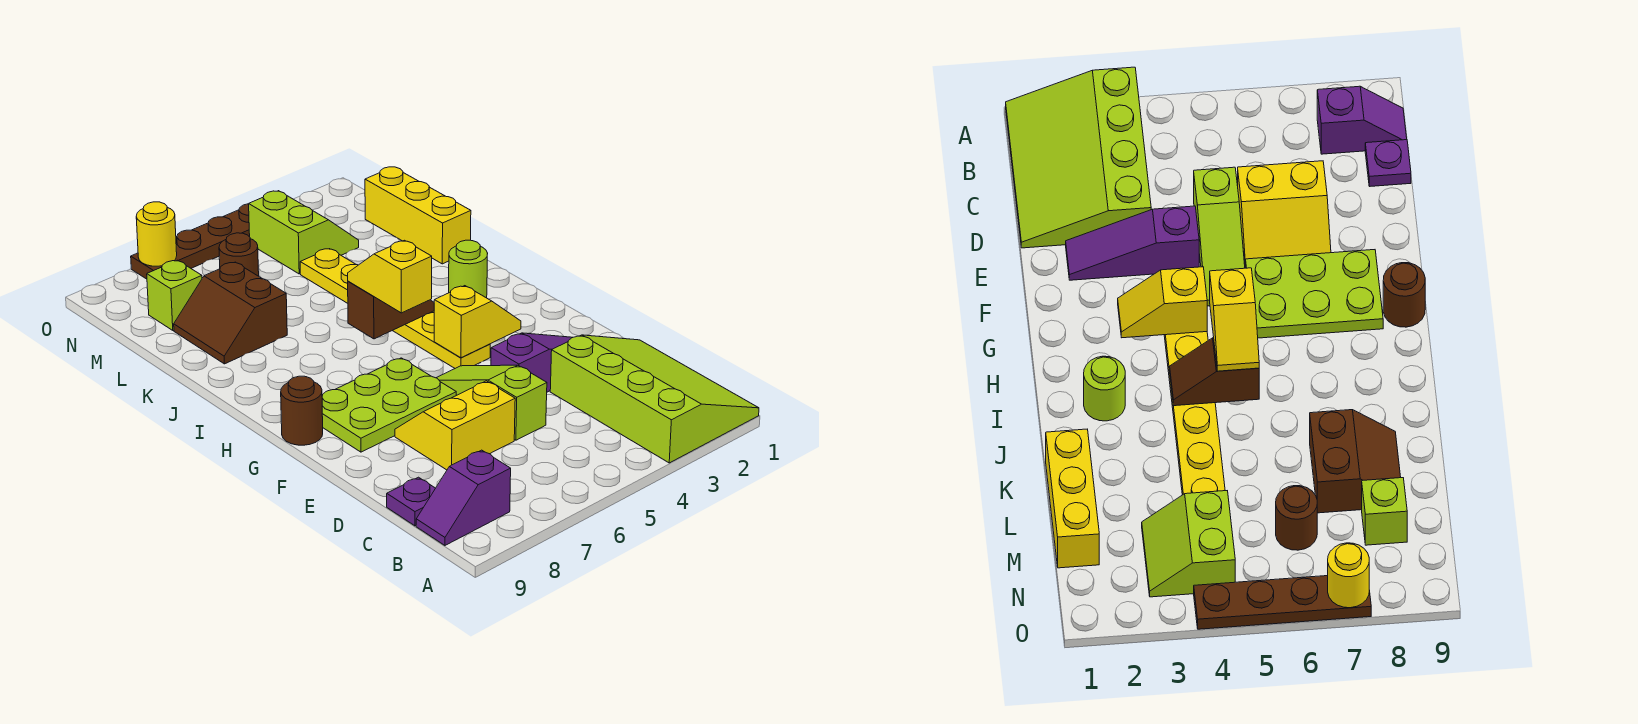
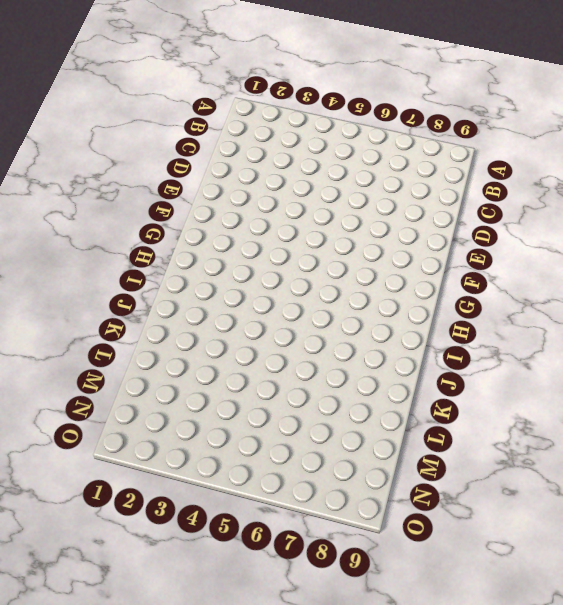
none -> lime slope A1:D3 level 1 top 3
none -> purple slope B8:B9 level 1 top 8
none -> purple plate C9 level 1

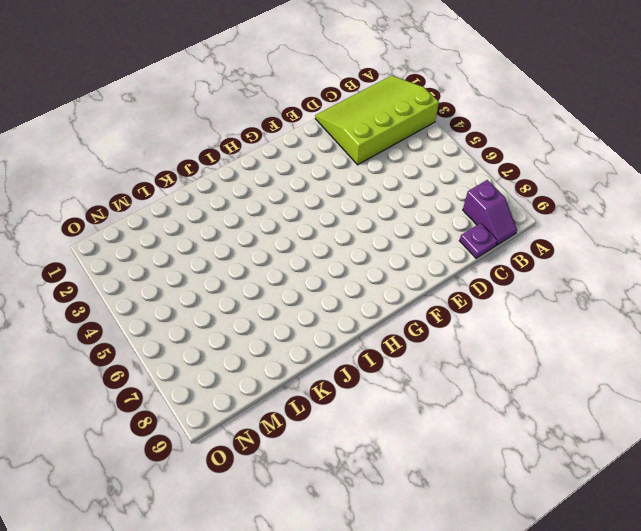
none -> lime slope D5:F5 level 1 top D
none -> yellow slope D6:E7 level 1 top D
none -> purple slope E2:E4 level 1 top 4

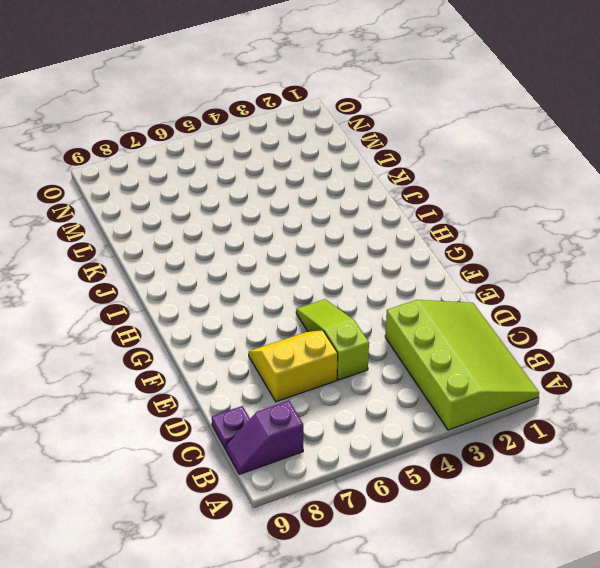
none -> purple slope E2:E4 level 1 top 4
none -> lime plate F6:G8 level 1
none -> yellow plate G4:L4 level 1

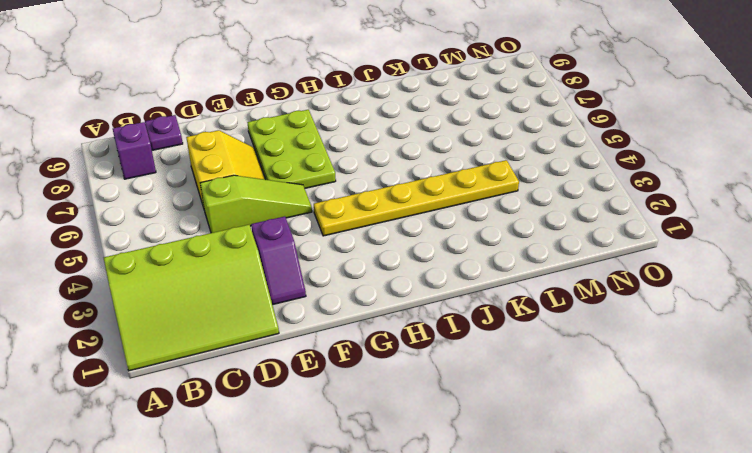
purple slope E2:E3 level 1 top 3 -> purple slope E2:E4 level 1 top 4
none -> brown round brick G9 level 1
none -> lime round brick I2 level 1
none -> yellow brick K1:M1 level 1

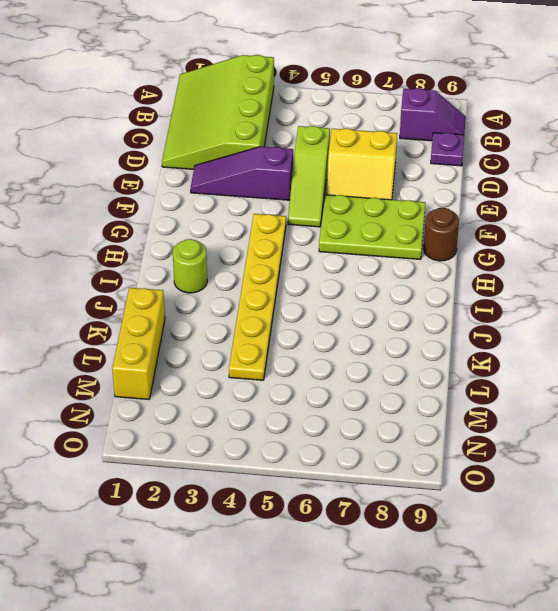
none -> brown slope K7:L8 level 1 top 7
none -> lime slope M3:N4 level 1 top 4
none -> brown round brick M6 level 1

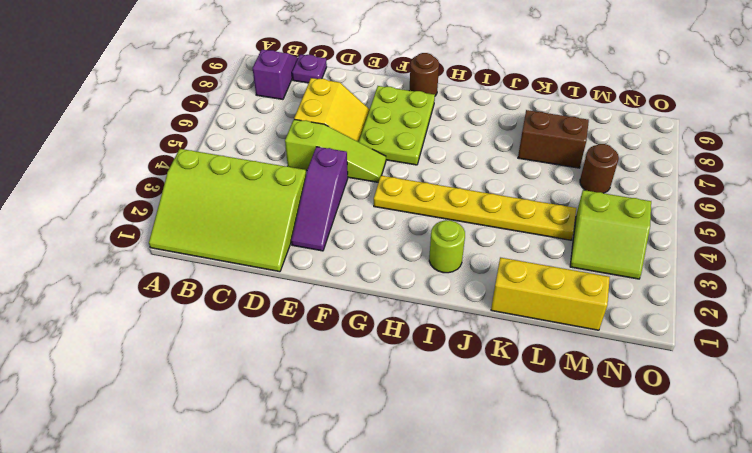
none -> lime brick M8 level 1
none -> brown plate O4:O7 level 1
none -> yellow slope G3:G4 level 2 top 4

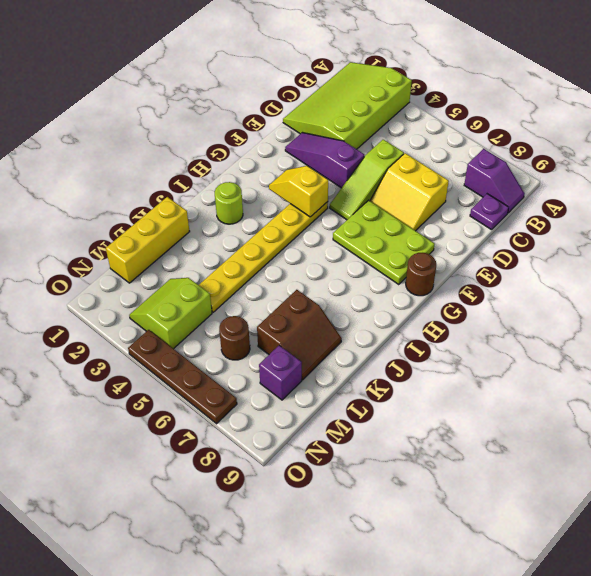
purple brick M8 level 1 -> lime brick M8 level 1
none -> brown slope I4:I5 level 2 top 5
none -> yellow round brick O7 level 2
none -> yellow slope H5:I5 level 3 top H

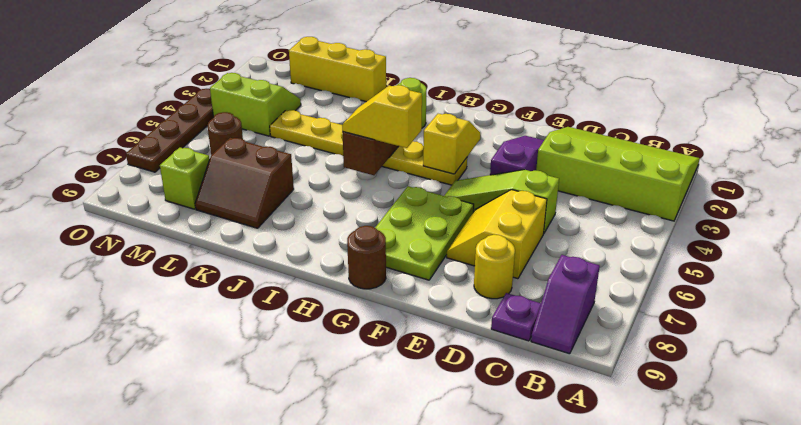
yellow round brick D8 level 1 -> yellow round brick O7 level 2

